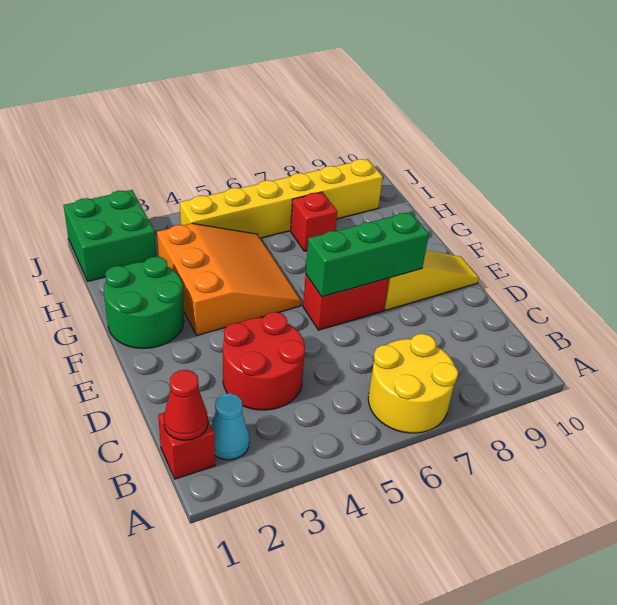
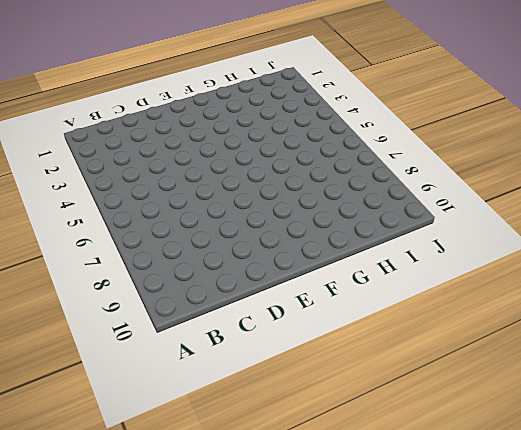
none -> yellow round brick A6:B7 level 1
none -> red brick B1 level 1
none -> cyan cone B2 level 1

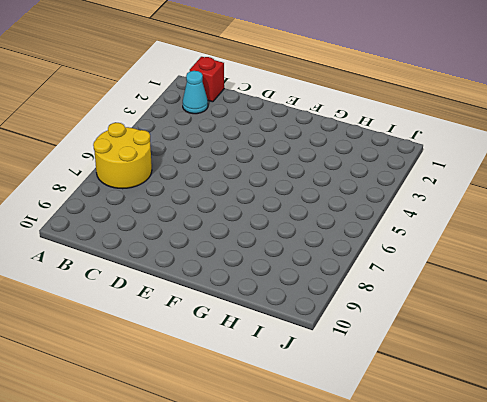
none -> red round brick C3:D4 level 1
none -> red brick E6:E7 level 1
none -> yellow slope E8:E10 level 1 top 8

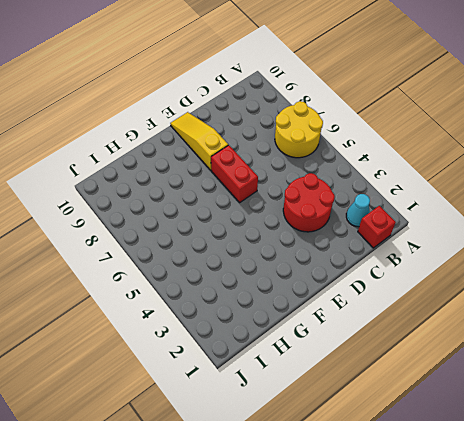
none -> green round brick F1:G2 level 1
none -> orange slope F3:H5 level 1 top 3
none -> red brick H7 level 1

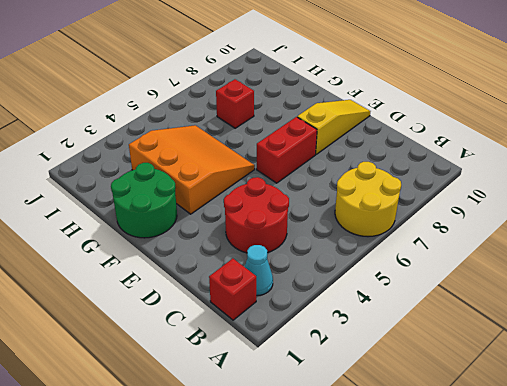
none -> green brick I1:J2 level 1
none -> yellow brick I4:I9 level 1
none -> red cone B1 level 2

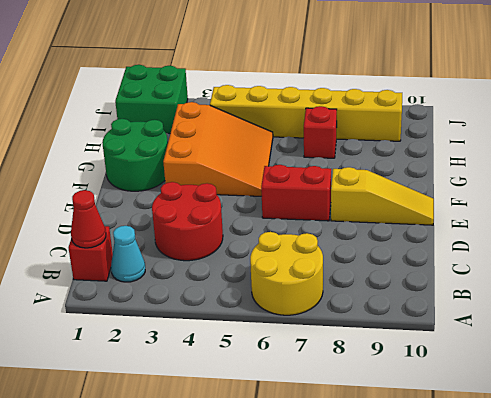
none -> green brick E6:E8 level 2

